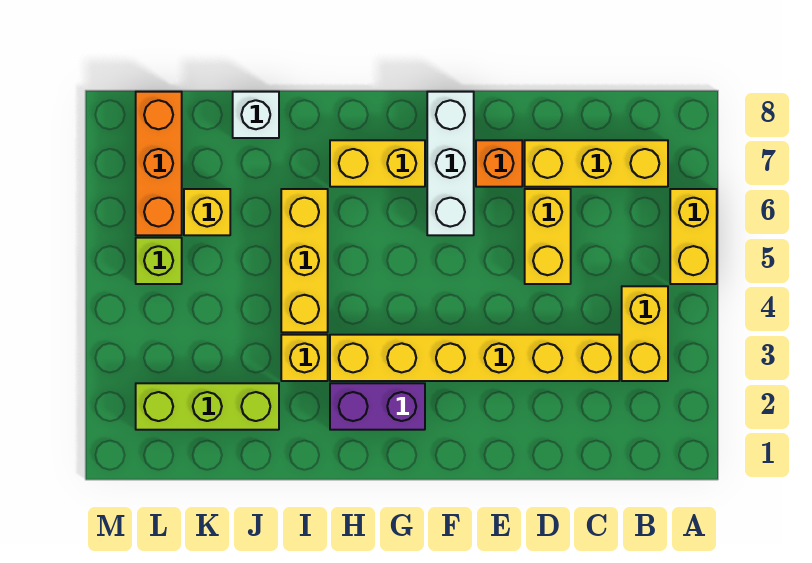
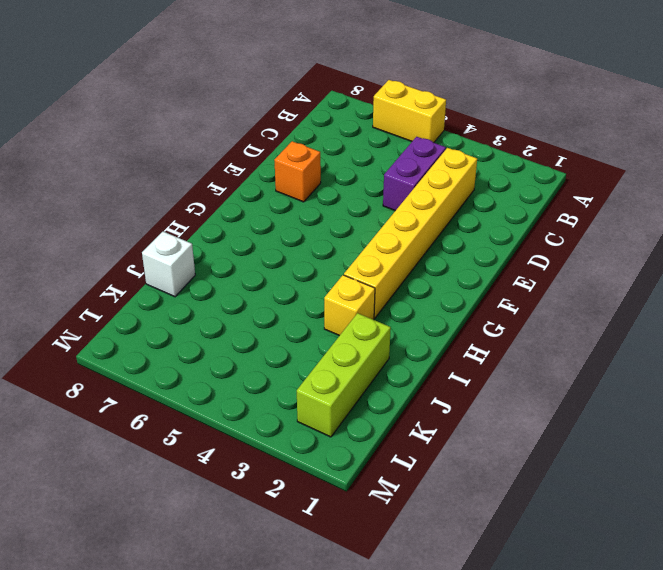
purple brick C4:D4 level 1 -> purple brick G2:H2 level 1
none -> yellow brick B3:B4 level 1
none -> yellow brick B7:D7 level 1
none -> yellow brick D5:D6 level 1

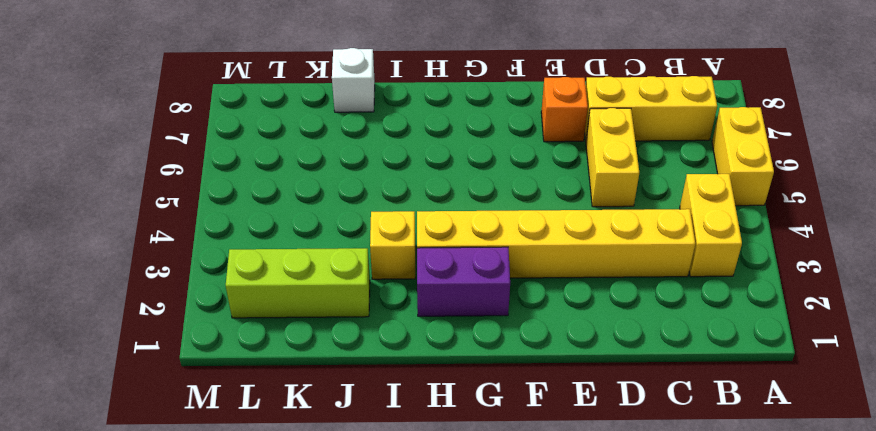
none -> white brick F6:F8 level 1
none -> yellow brick G7:H7 level 1
none -> yellow brick I4:I6 level 1

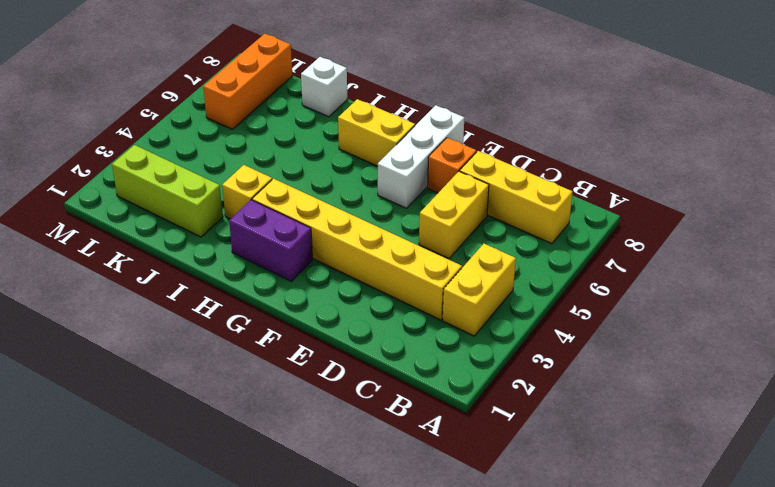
none -> yellow brick A5:A6 level 1
none -> yellow brick I4:I6 level 1
none -> yellow brick K6 level 1

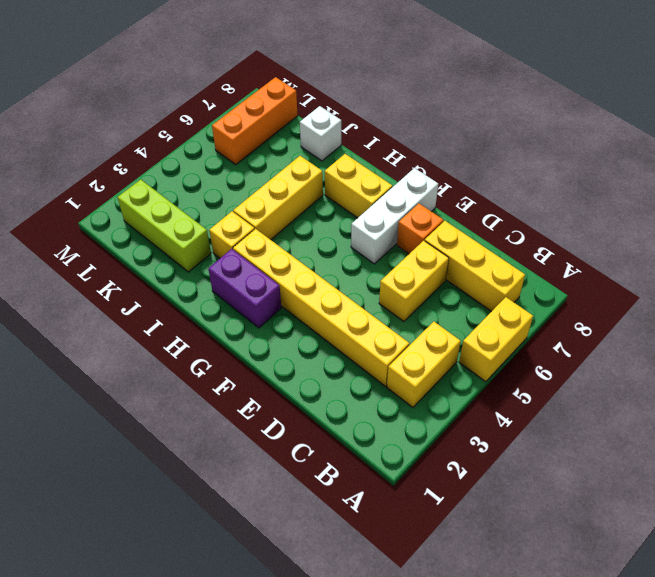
none -> yellow brick K6 level 1
none -> lime brick L5 level 1

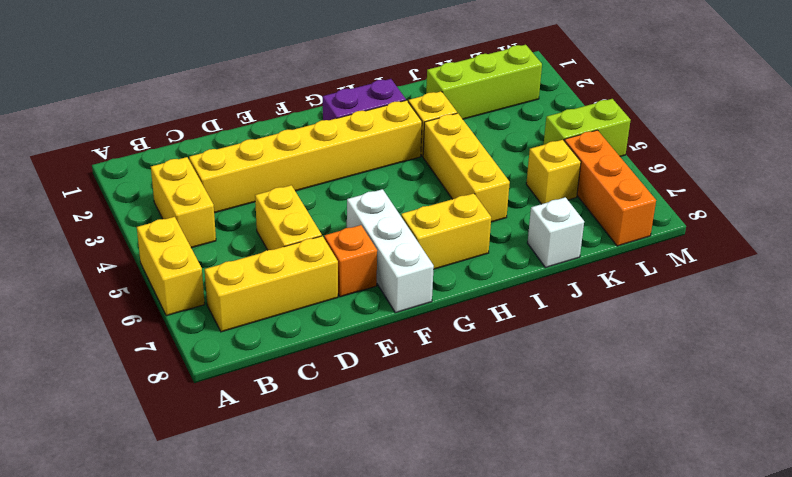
lime brick L5:M5 level 1 -> lime brick L5 level 1

